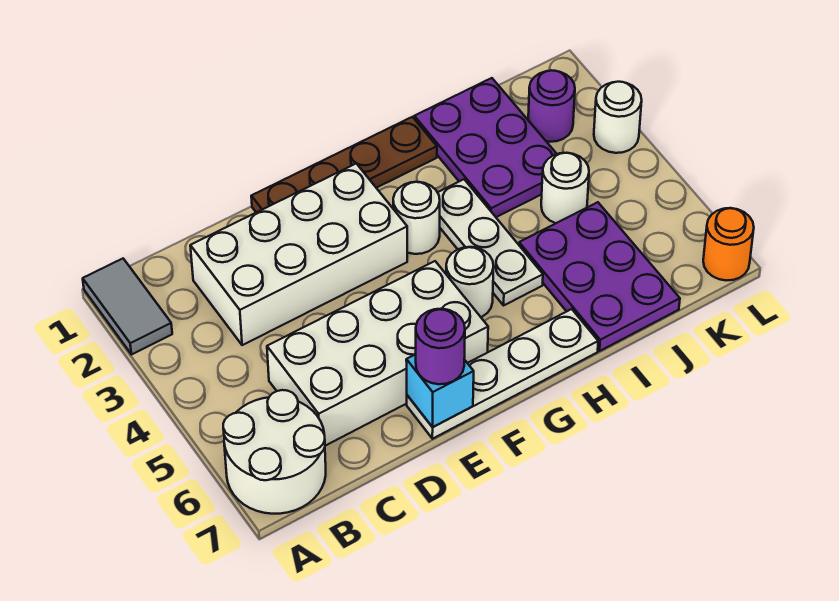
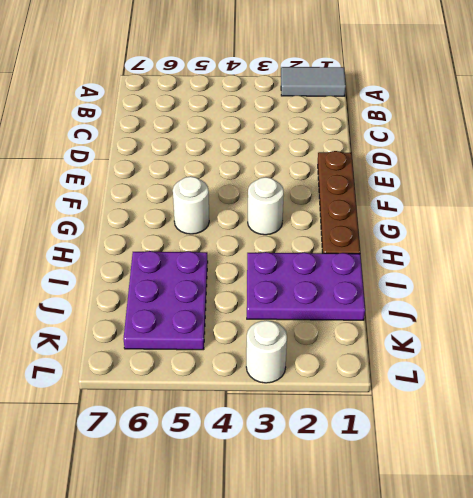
purple plate I5:K6 level 1 -> purple plate I5:J7 level 1
none -> white round brick A6:B7 level 1
none -> white brick C2:F3 level 1
none -> white brick C5:F6 level 1

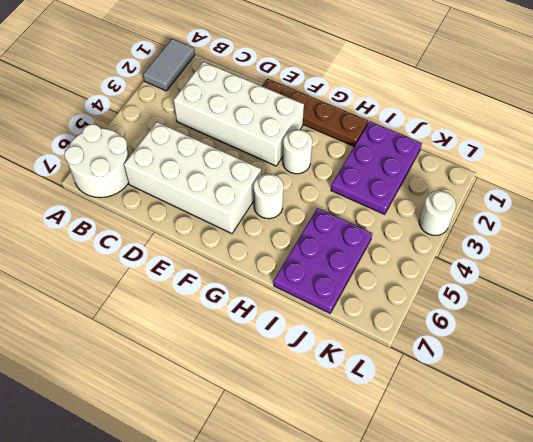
none -> white plate E7:H7 level 1
none -> white plate H3:H5 level 1
none -> white round brick J4 level 1

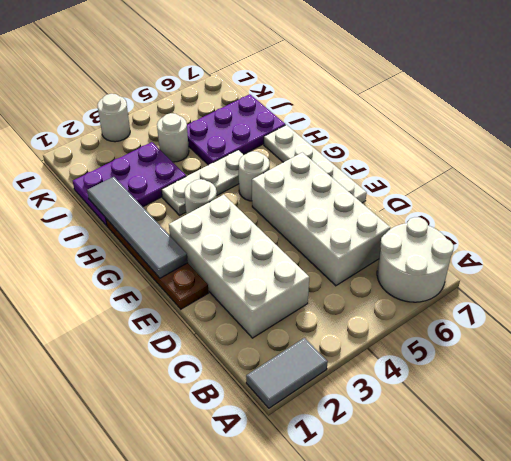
grey tile F1:I1 level 2 -> none
none -> purple round brick K2 level 1
none -> orange round brick L7 level 1
none -> cyan brick E7 level 2

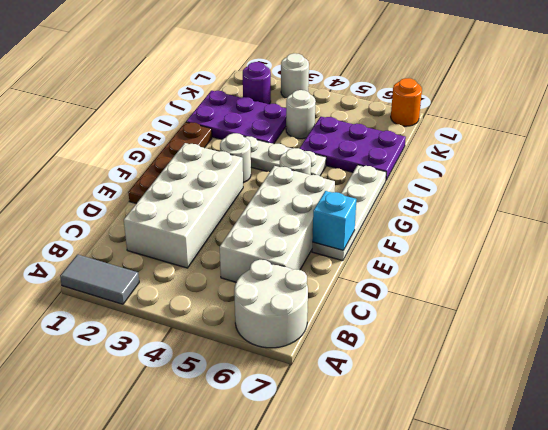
none -> purple round brick E7 level 3

